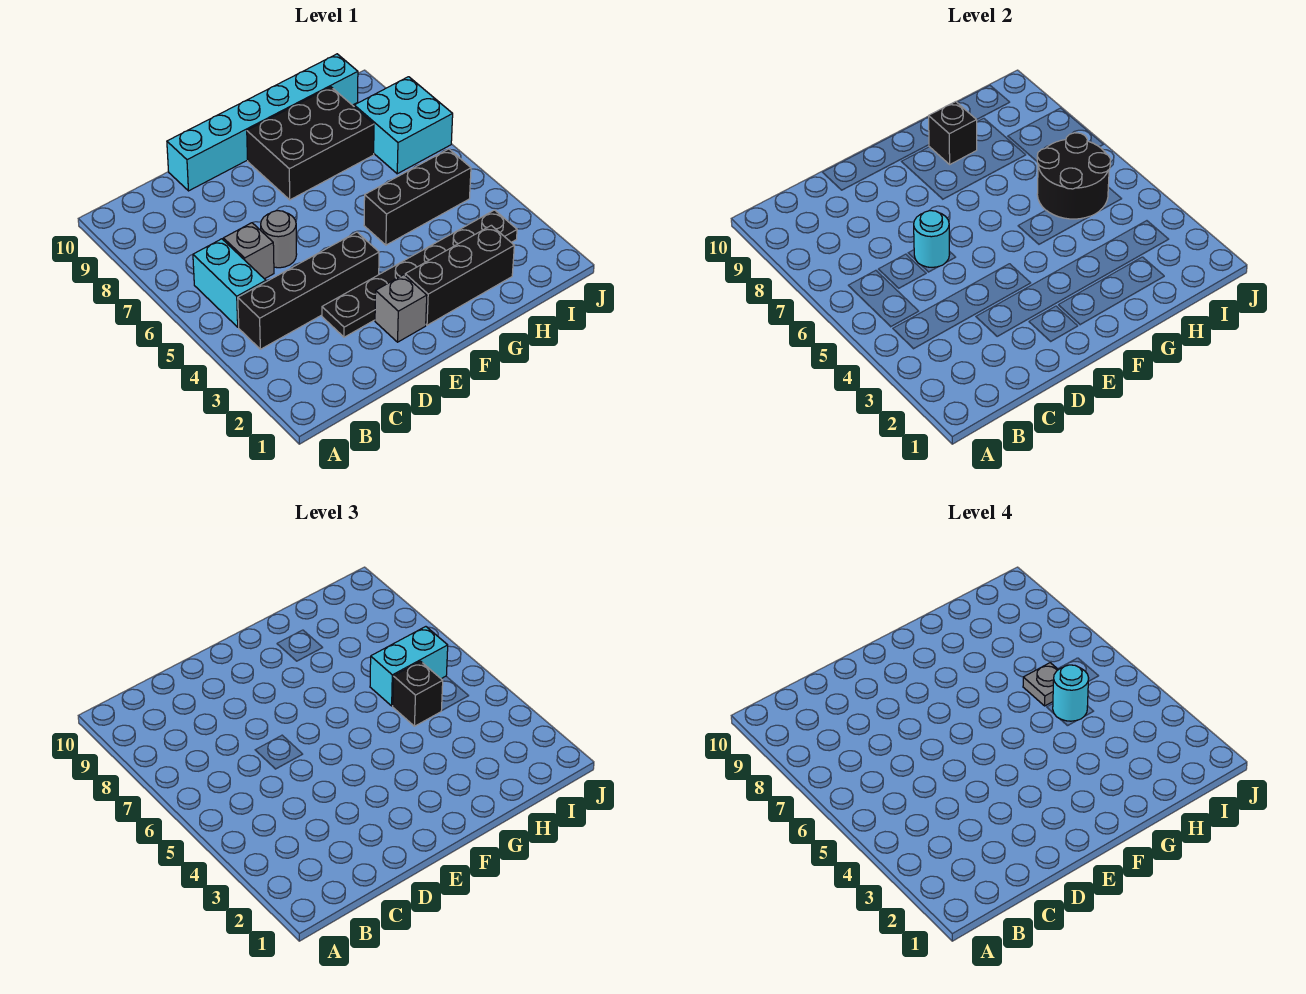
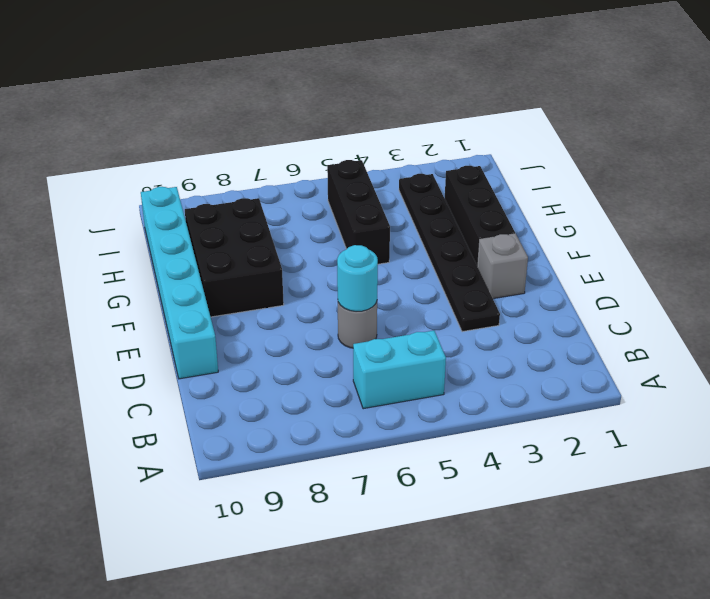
none -> black brick B4:E4 level 1
none -> grey brick C6 level 1
none -> cyan brick I7:J8 level 1

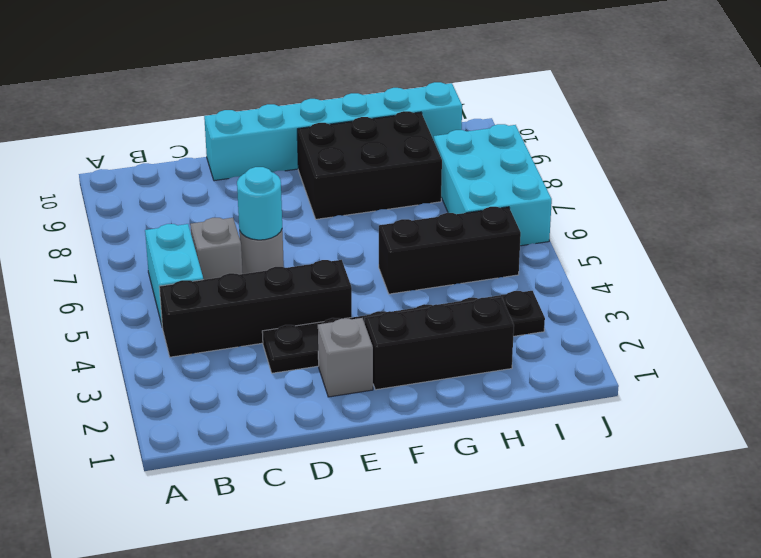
cyan brick I6:J8 level 1 -> cyan brick I7:J8 level 1
none -> black brick G9 level 2
none -> black round brick H5:I6 level 2
none -> black brick H5 level 3

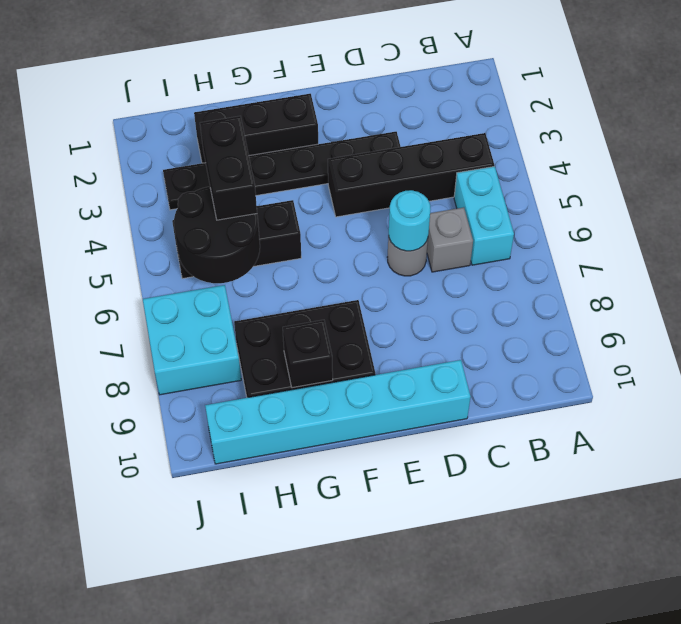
black brick H4:H5 level 3 -> black brick H5 level 3
none -> grey brick E2 level 1
none -> cyan brick H6:I6 level 3
none -> cyan round brick H5 level 4

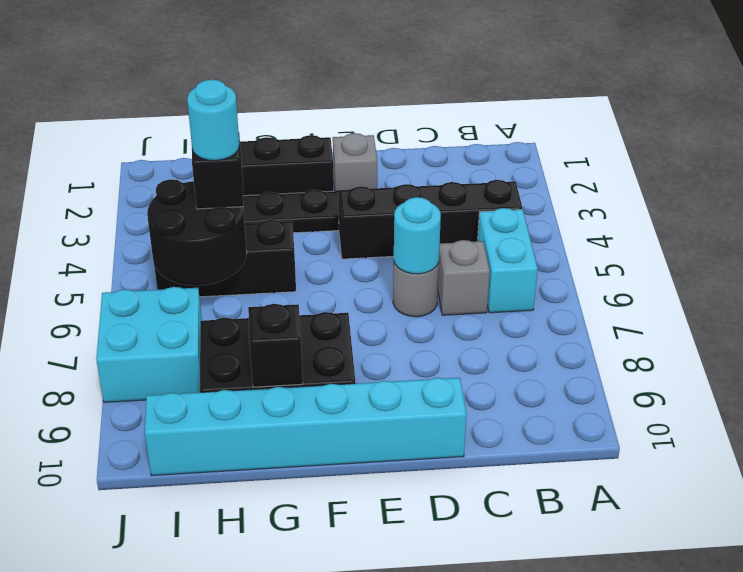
none -> cyan brick H6:I6 level 3
none -> grey plate H6 level 4

